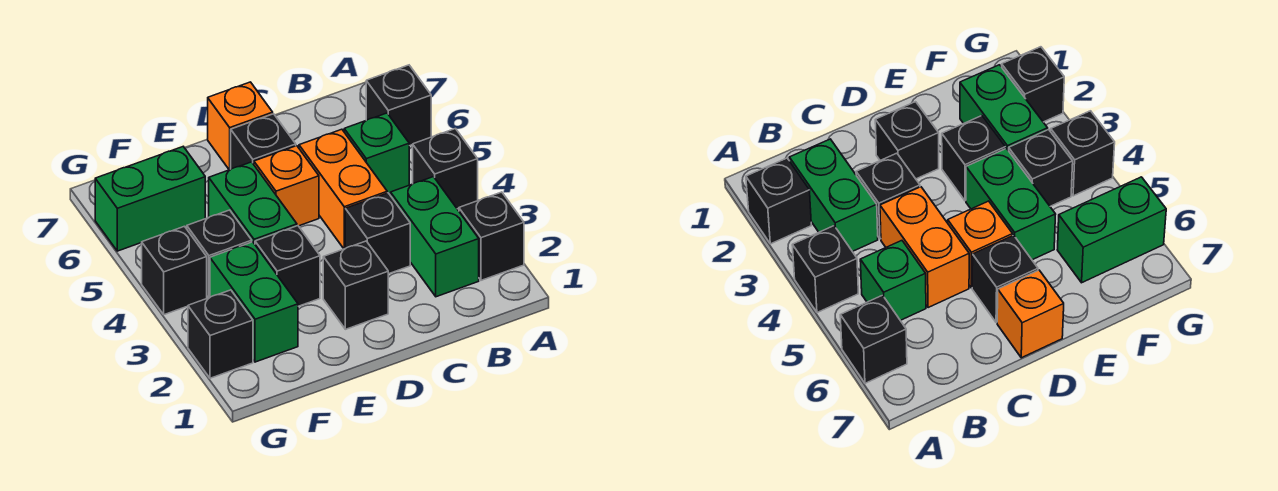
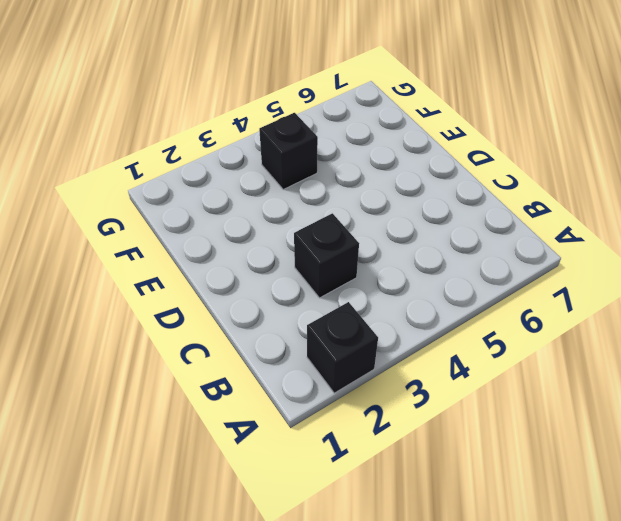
none -> black brick A4 level 1
none -> black brick A6 level 1
none -> green brick B2:B3 level 1

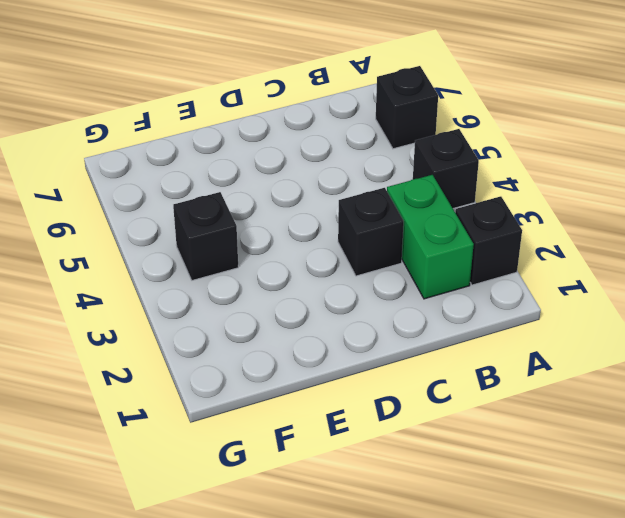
none -> green brick B5 level 1
none -> orange brick C4:C5 level 1
none -> black brick D2 level 1

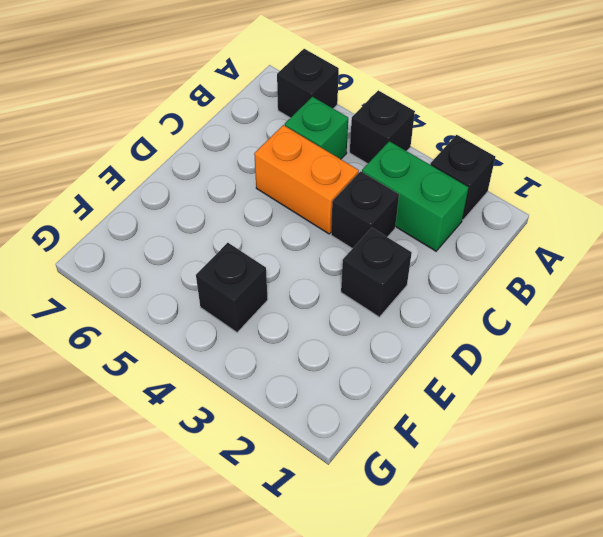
none -> orange brick D5 level 1
none -> black brick D6 level 1
none -> orange brick D7 level 1

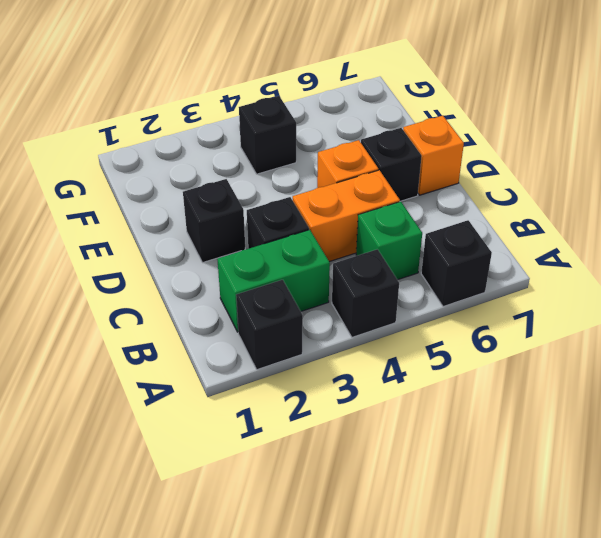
none -> black brick E3 level 1
none -> green brick E4:E5 level 1
none -> green brick F2:F3 level 1

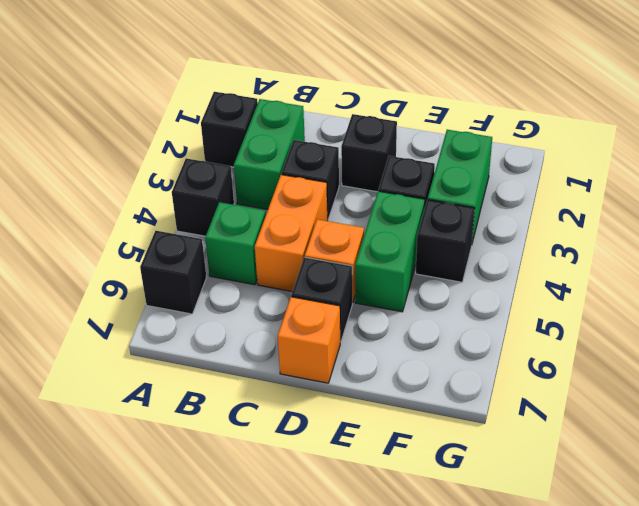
none -> green brick F6:G6 level 1
none -> black brick G2 level 1
none -> black brick G4 level 1

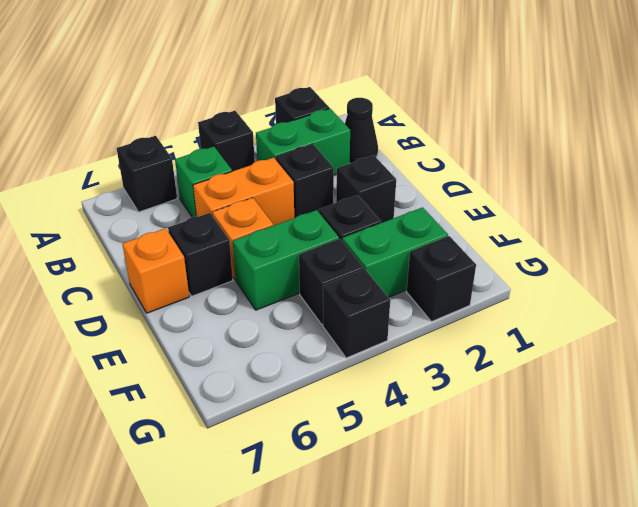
black cone B1 level 1 -> none
none -> green brick F6:G6 level 1

